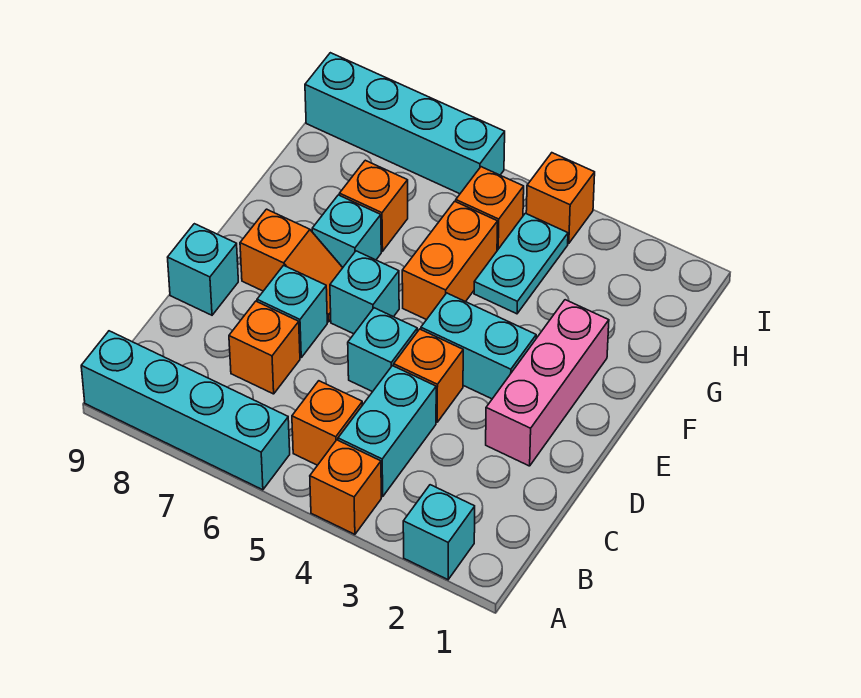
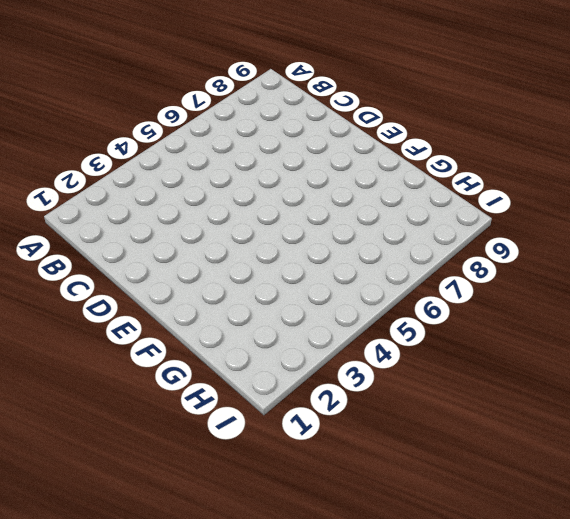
none -> cyan brick A2 level 1
none -> orange brick A4 level 1
none -> cyan brick A6:A9 level 1

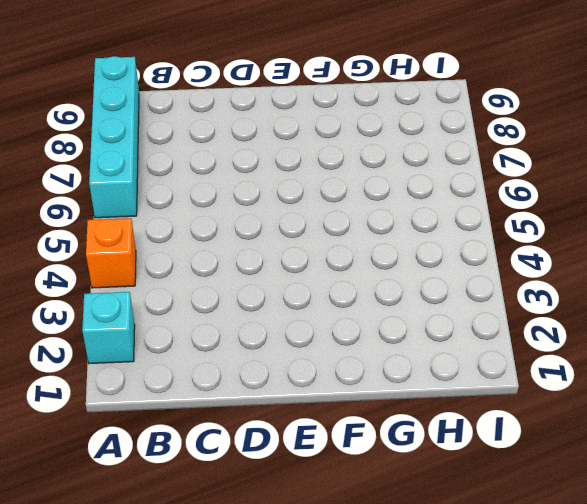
none -> cyan brick B4:C4 level 1
none -> orange brick B5 level 1
none -> orange brick C7 level 1

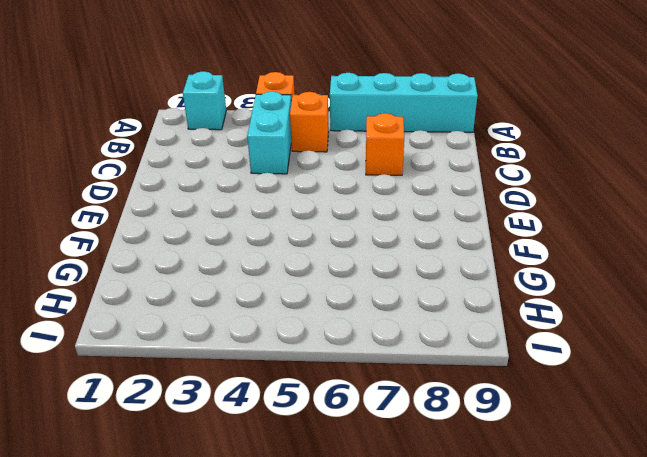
none -> pink brick D2:F2 level 1
none -> orange brick D4 level 1
none -> cyan brick D5 level 1

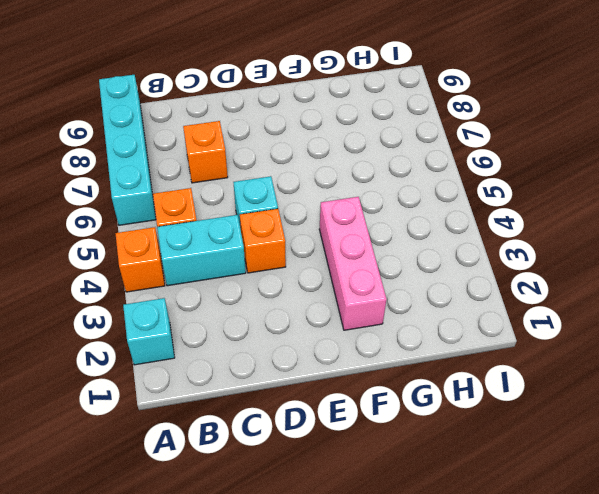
pink brick F2:F4 level 1 -> pink brick D2:F2 level 1
none -> cyan brick D7 level 1
none -> cyan brick D9 level 1
none -> cyan brick E3:E4 level 1

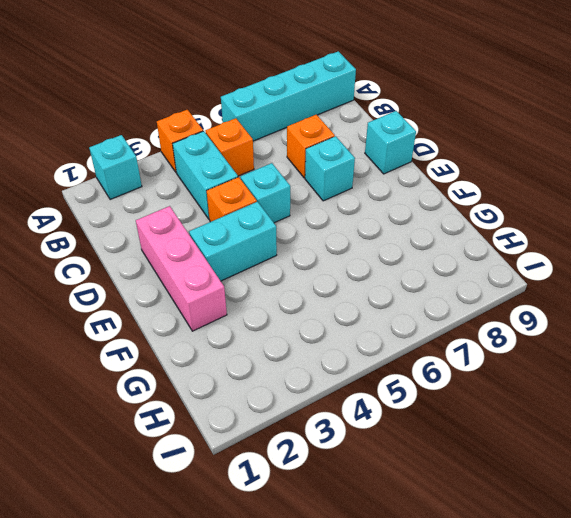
none -> cyan brick E6 level 1
none -> orange slope E7:E8 level 1 top 8
none -> orange brick F5:G5 level 1

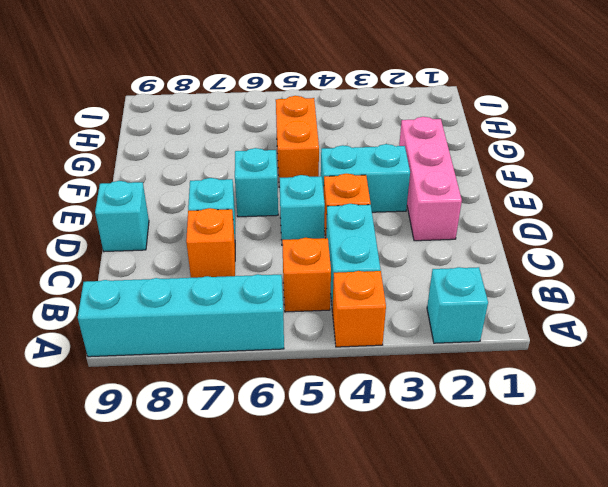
none -> orange slope E7:E8 level 1 top 8
none -> cyan brick F7 level 1
none -> cyan plate G4:H4 level 1

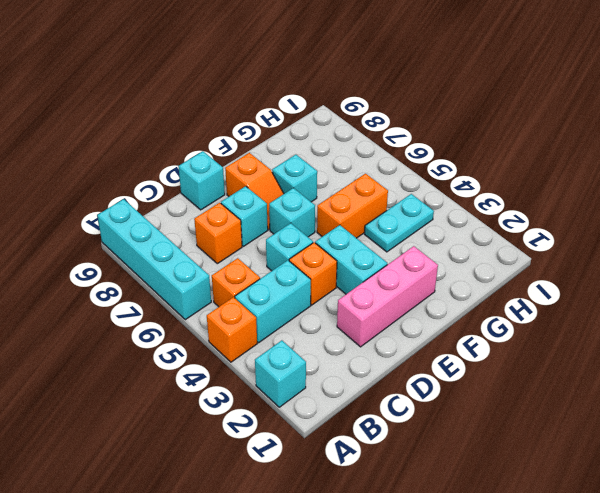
none -> orange brick G7 level 1
none -> orange brick H5 level 1
none -> orange brick I4 level 1

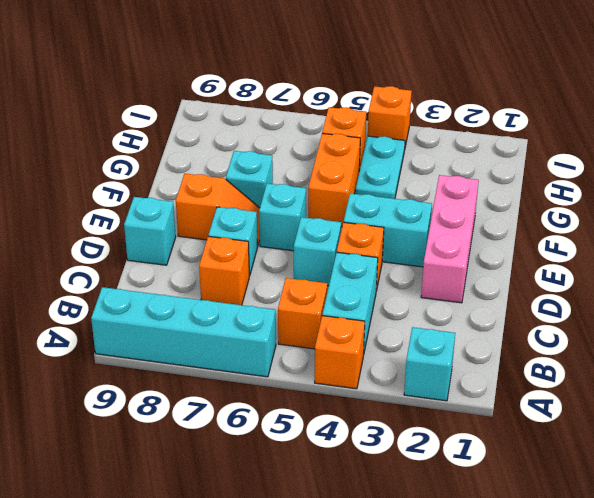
none -> orange brick G7 level 1
none -> cyan brick I6:I9 level 1

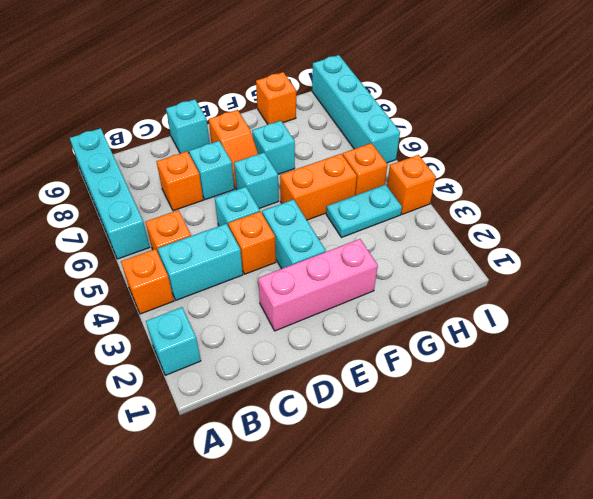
orange brick G9 level 1 -> orange brick G7 level 1

